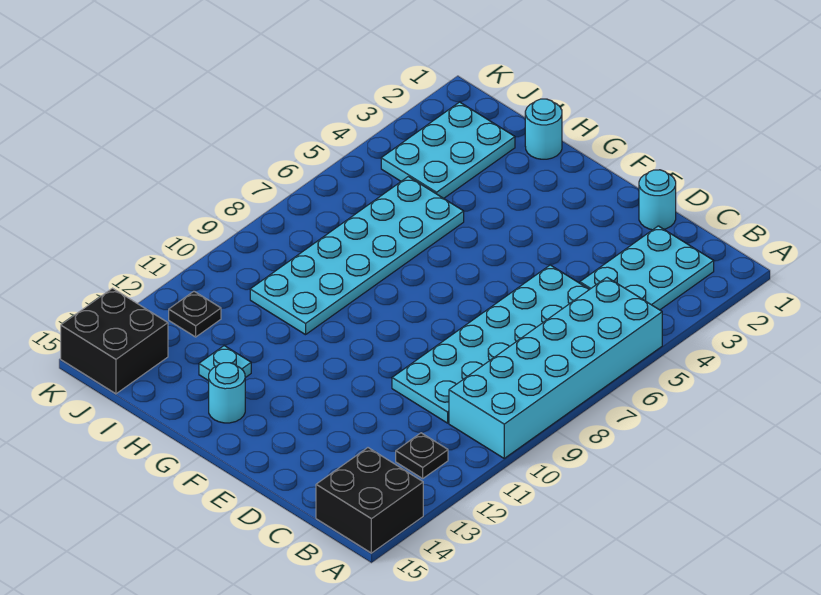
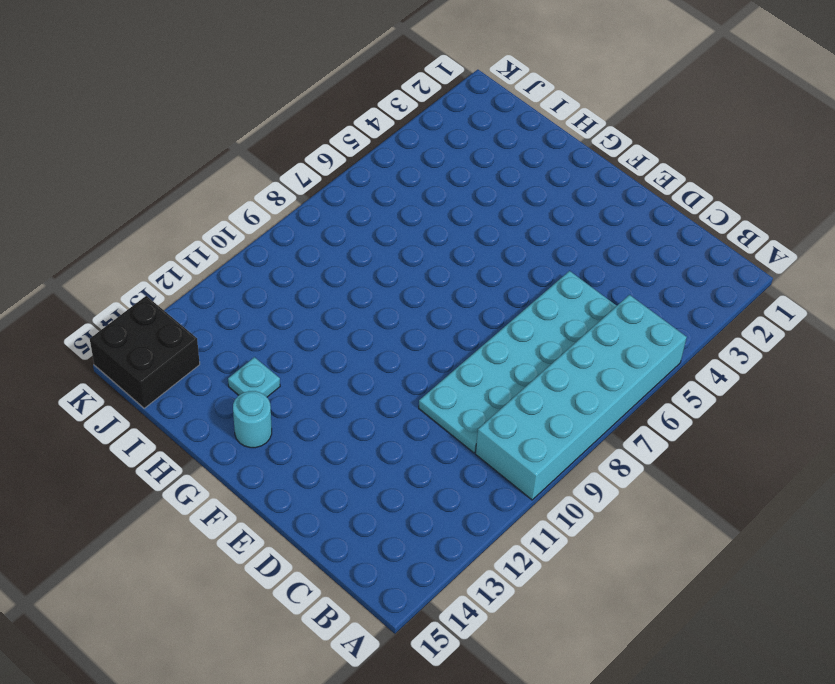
none -> black brick A14:B15 level 1
none -> cyan plate B2:C4 level 1
none -> black plate B12 level 1

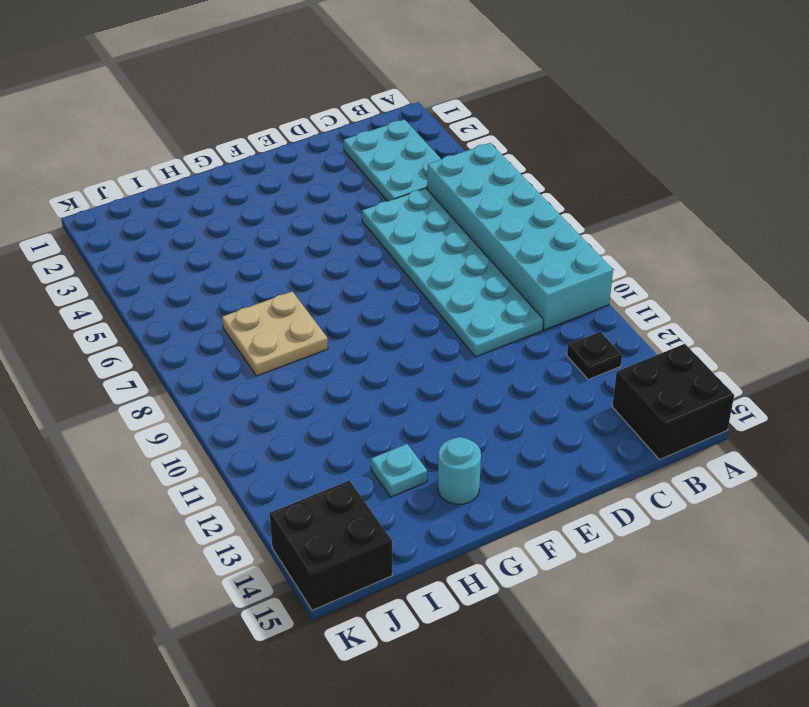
tan plate H7:I8 level 1 -> cyan plate H5:I10 level 1
none -> cyan round brick D1 level 1
none -> cyan round brick H1 level 1
none -> cyan plate I2:J4 level 1

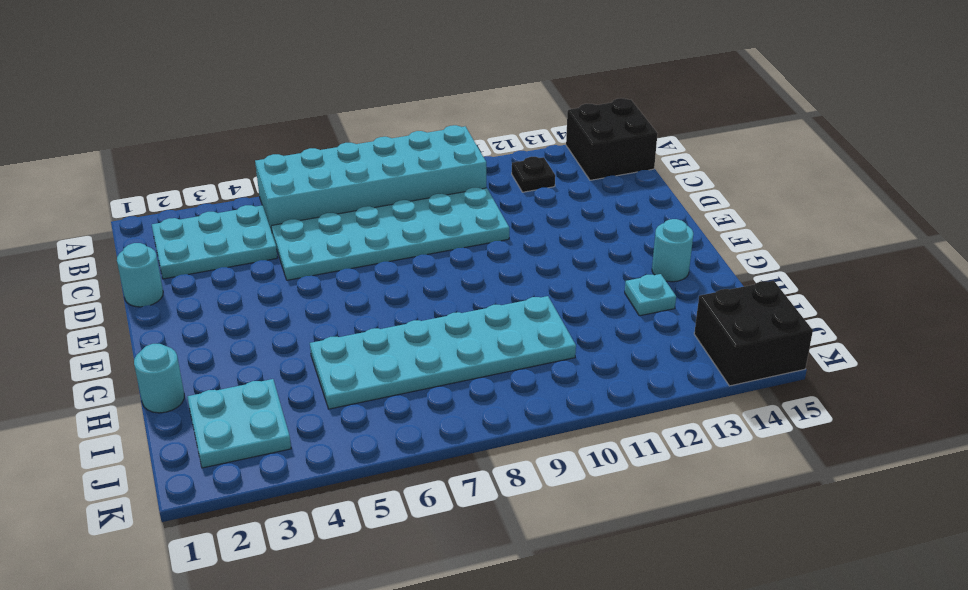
cyan plate I2:J3 level 1 -> cyan plate I2:J4 level 1
none -> black plate J12 level 1

